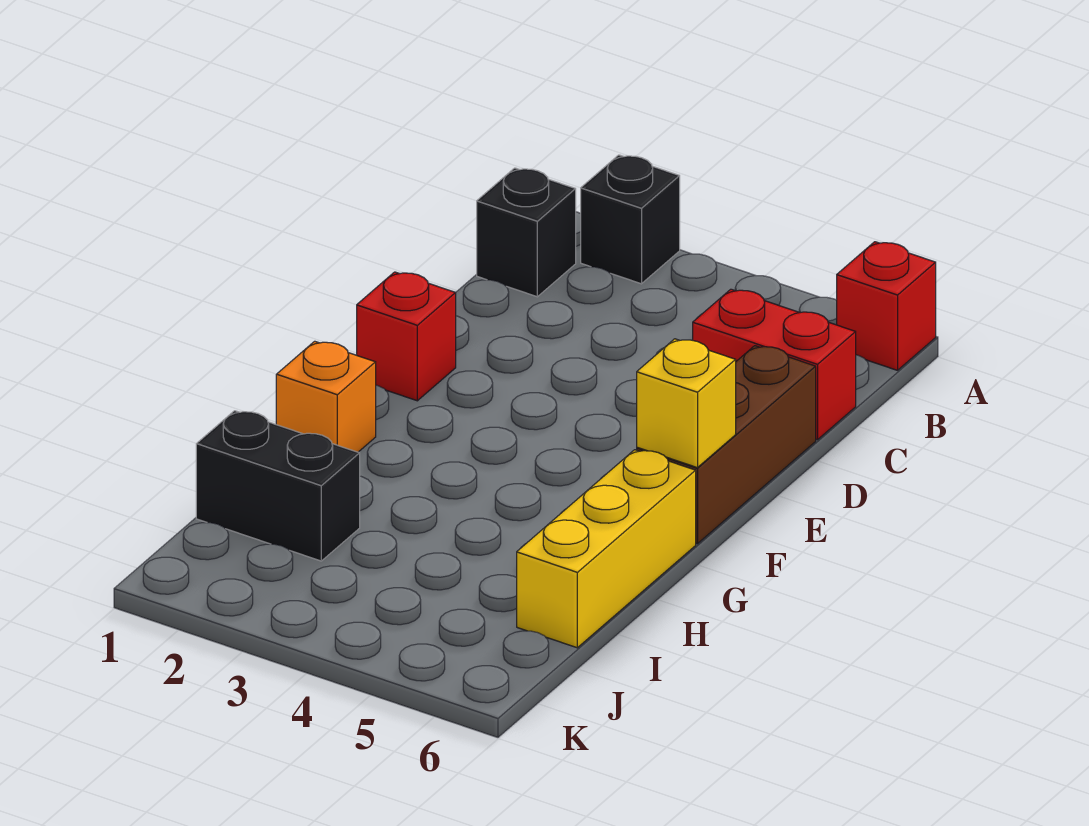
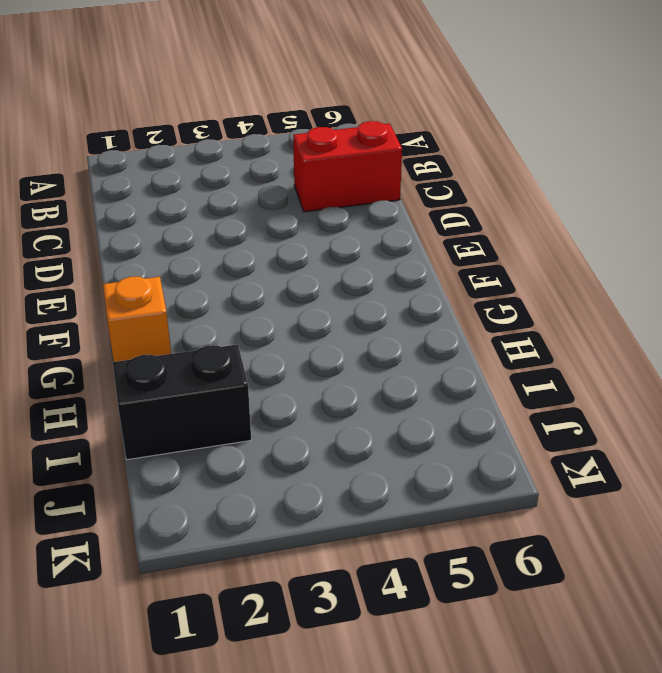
none -> black brick A2 level 1
none -> red brick A6 level 1

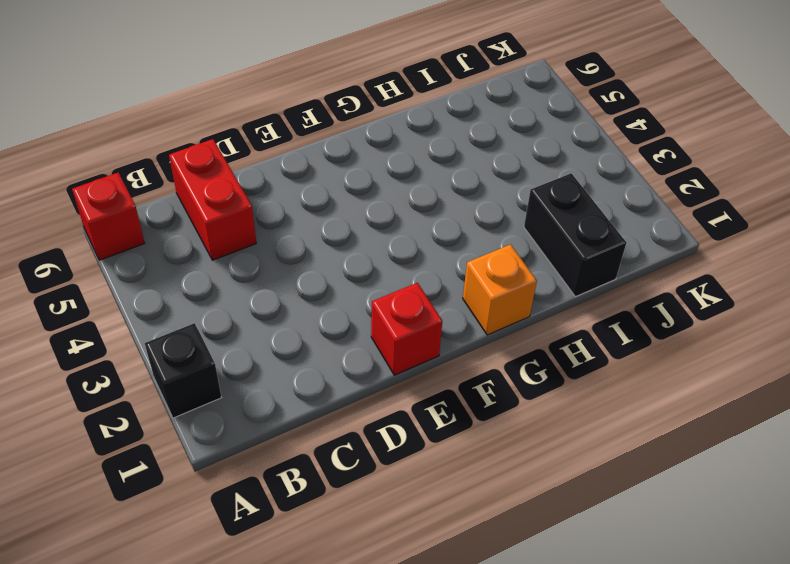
none -> black brick B1 level 1
none -> brown brick D6:F6 level 1

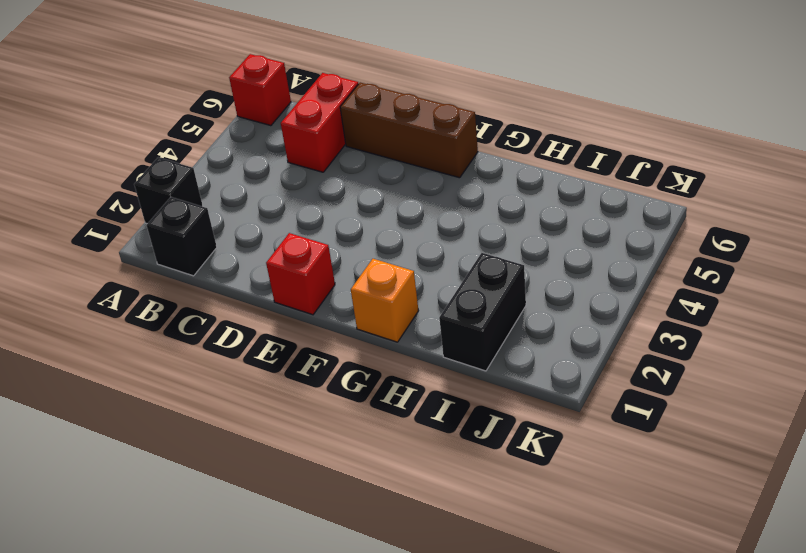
none -> yellow brick G6:I6 level 1
none -> yellow brick F6 level 2

